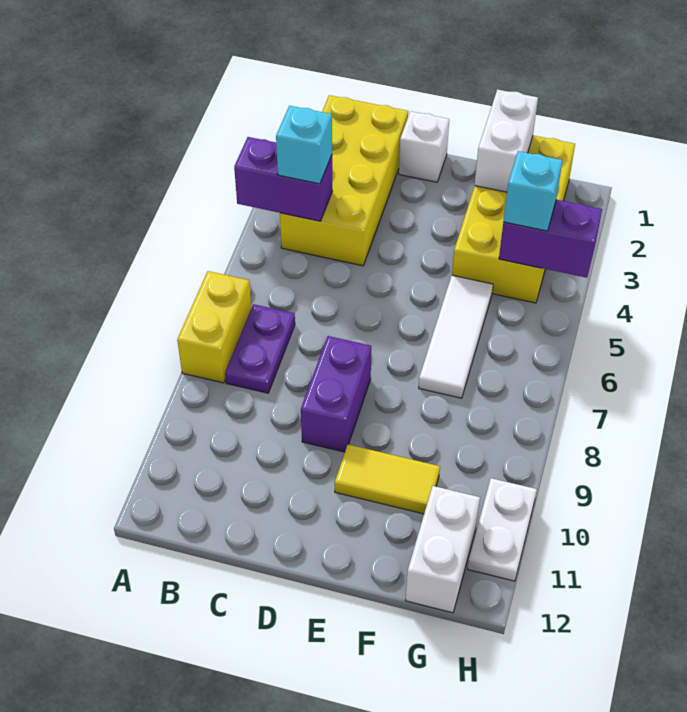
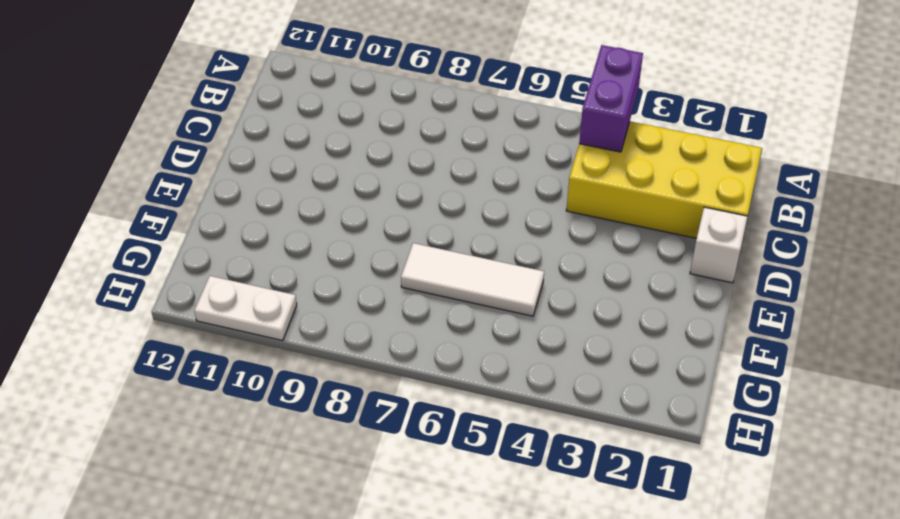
none -> yellow brick A7:A8 level 1
none -> purple plate B7:B8 level 1
none -> purple brick D8:D9 level 1

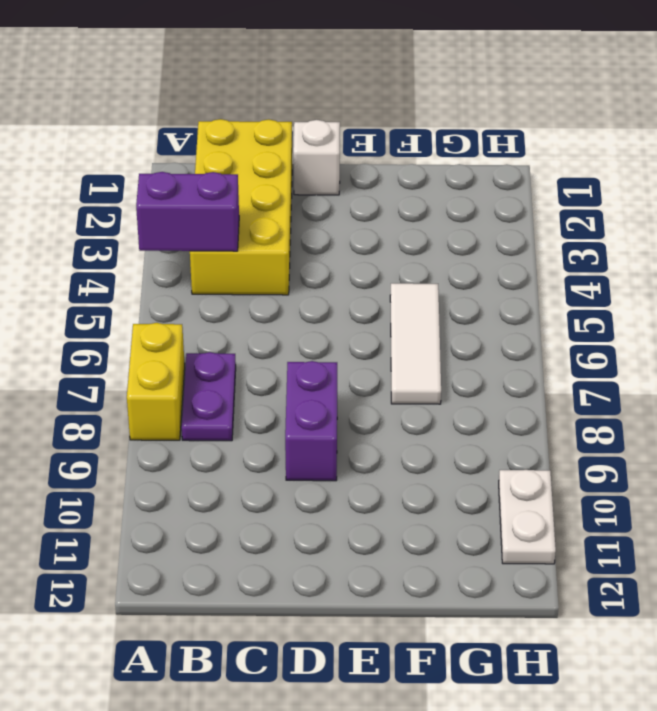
none -> yellow tile E10:F10 level 1
none -> yellow brick F1:G4 level 1
none -> white brick G11:G12 level 1

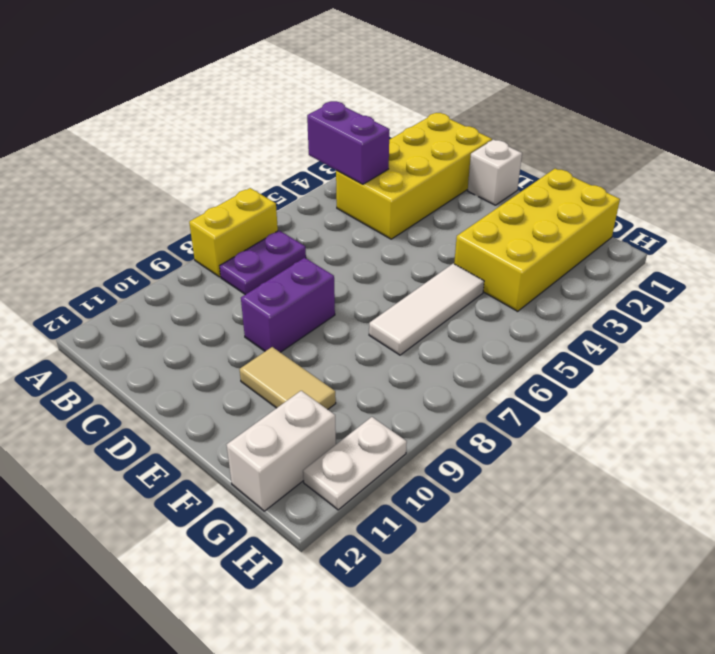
tan tile E10:F10 level 1 -> yellow tile E10:F10 level 1
none -> white brick F1:F2 level 2
none -> purple brick G4:H4 level 2
none -> cyan brick B4 level 3

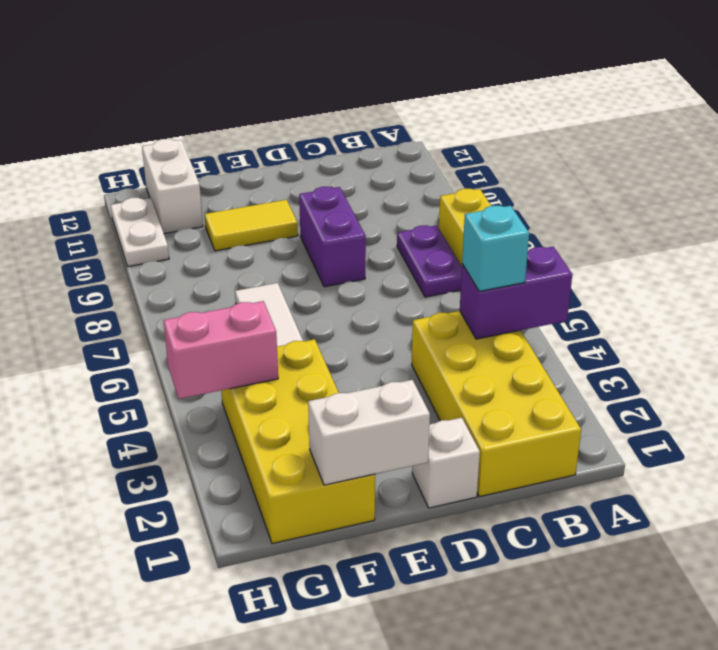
white brick E1:F1 level 2 -> white brick F1:F2 level 2
pink brick G4:H4 level 2 -> purple brick G4:H4 level 2
none -> cyan brick G4 level 3

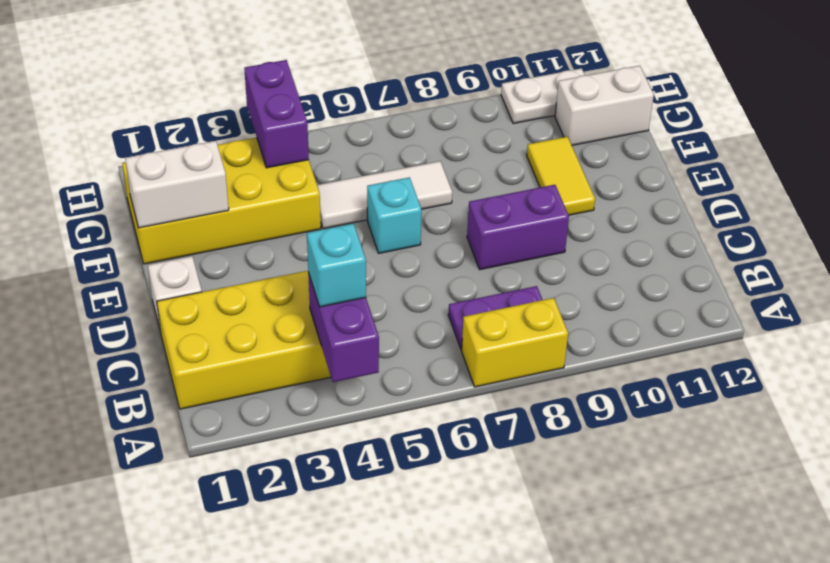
cyan brick E6 level 1 -> cyan brick G4 level 3

